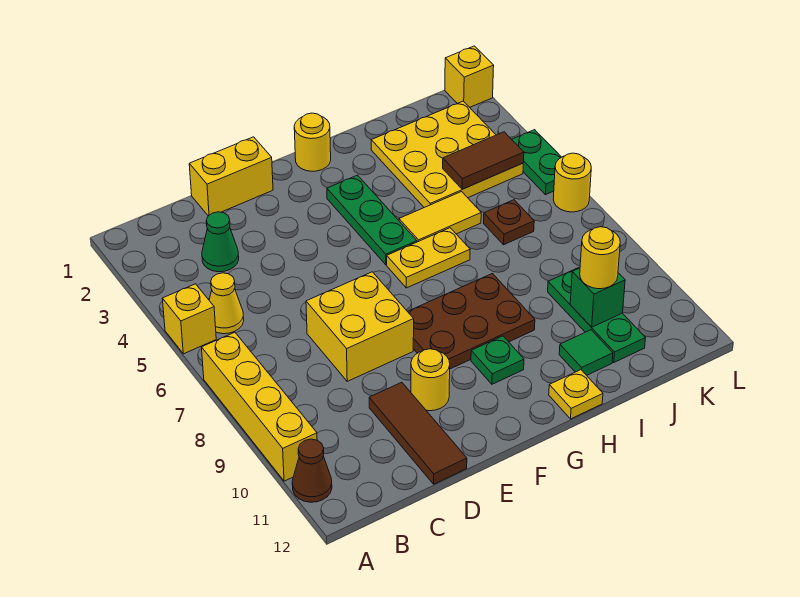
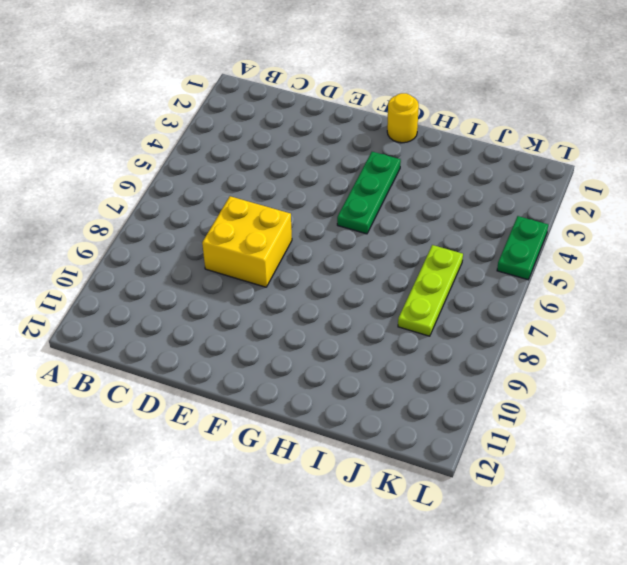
lime plate J6:J8 level 1 -> brown plate J6 level 1
none -> yellow brick A5 level 1
none -> yellow brick A7:A10 level 1
none -> brown cone A11 level 1

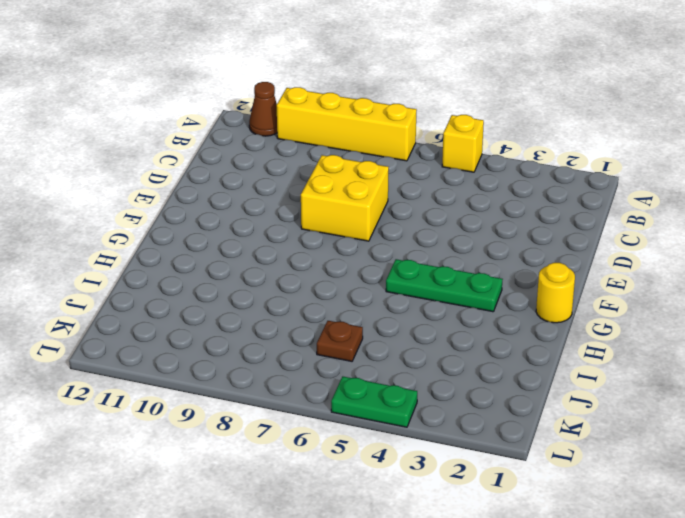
none -> yellow cone B5 level 1
none -> green cone C3 level 1
none -> yellow brick D1:E1 level 1

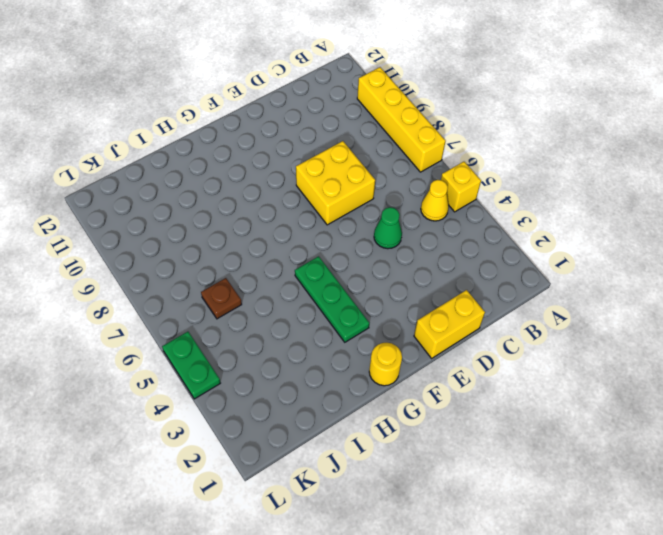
green cone D5 level 1 -> green cone C3 level 1
none -> brown cone A11 level 1
none -> brown tile D10:D12 level 1
none -> yellow round brick E10 level 1

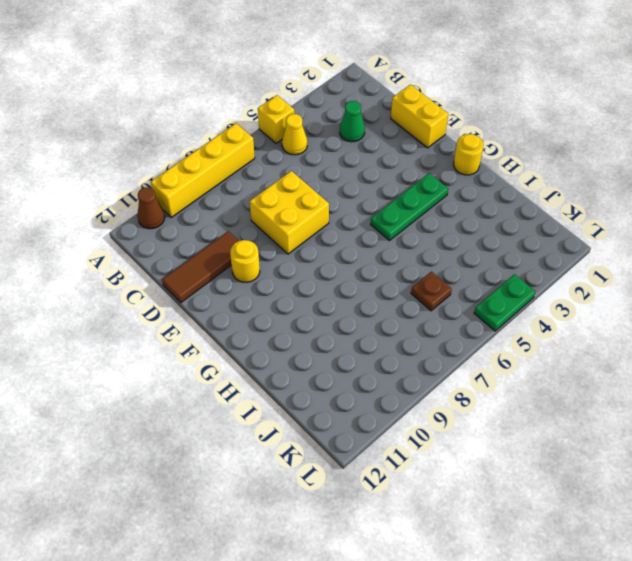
none -> brown plate F8:H9 level 1
none -> yellow plate G6:H6 level 1
none -> green plate G10 level 1

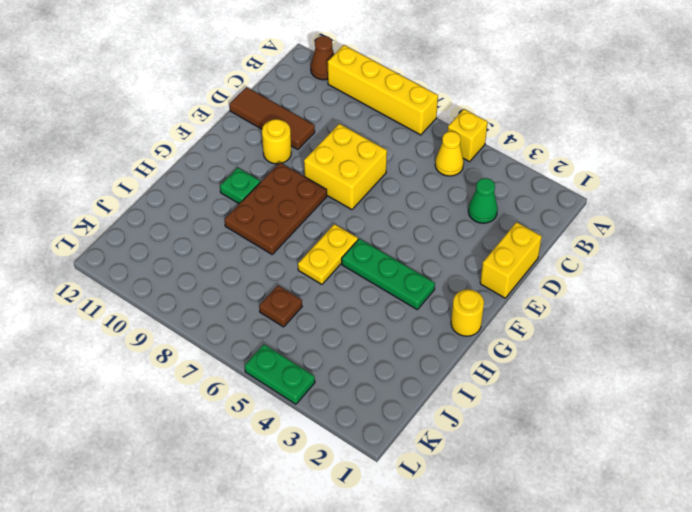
none -> yellow tile H5:I5 level 1
none -> yellow plate H12 level 1
none -> yellow plate I2:K4 level 1

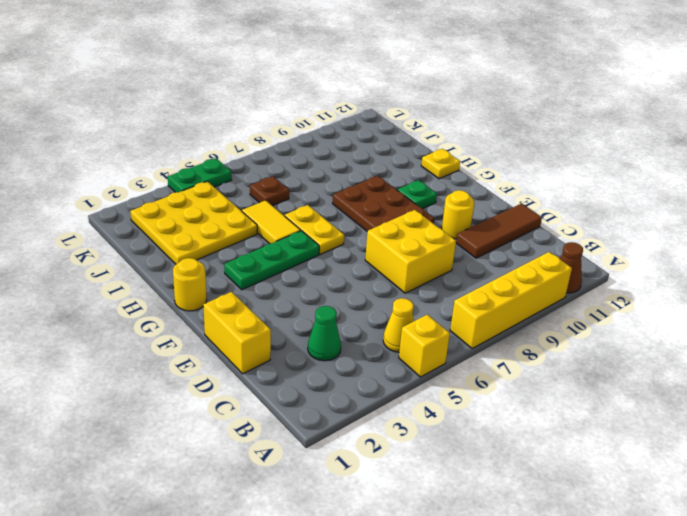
none -> green tile I11 level 1
none -> green plate J9:J11 level 1
none -> yellow brick L1 level 1

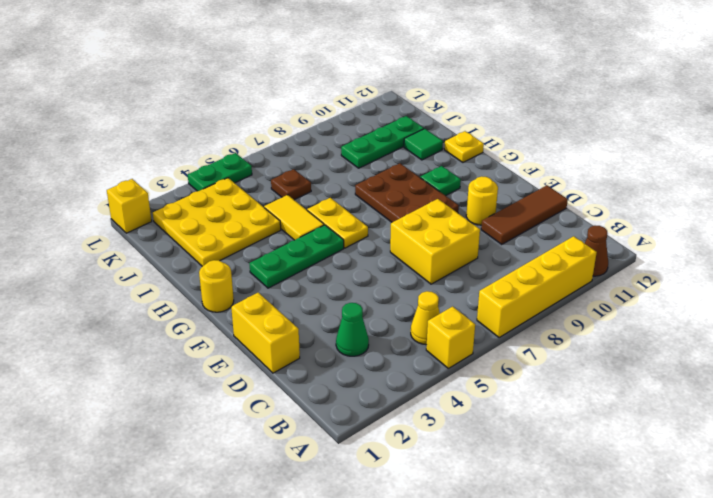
none -> yellow round brick L6 level 1
none -> brown tile J4:K4 level 2
none -> green brick J10 level 2

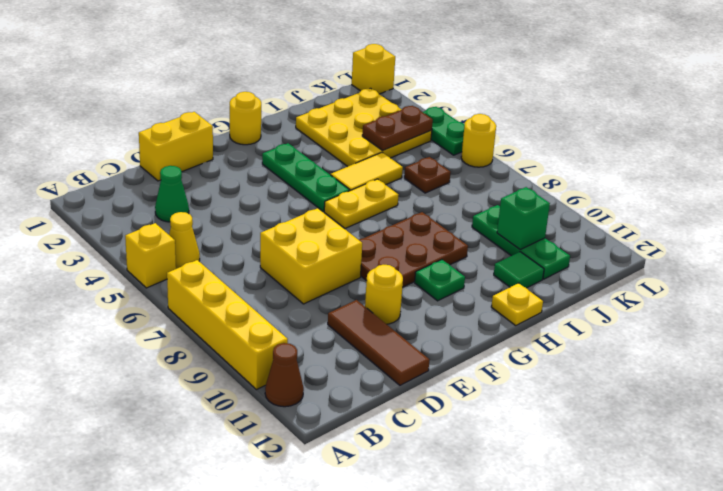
brown plate J4:K4 level 2 -> brown tile J4:K4 level 2
none -> yellow round brick J10 level 3

